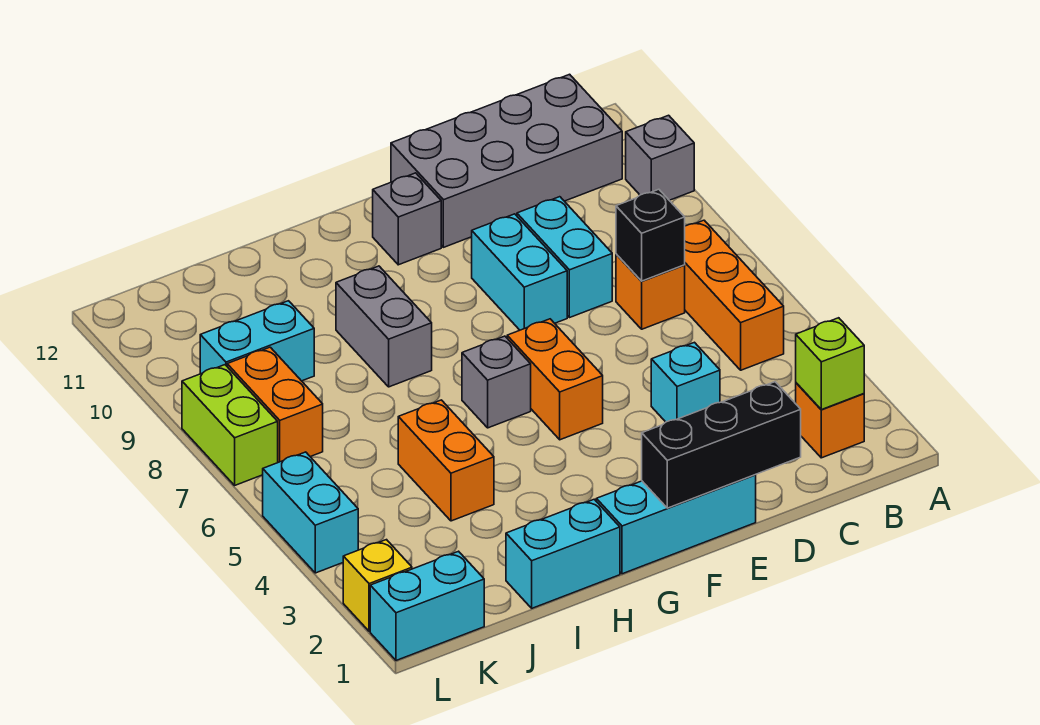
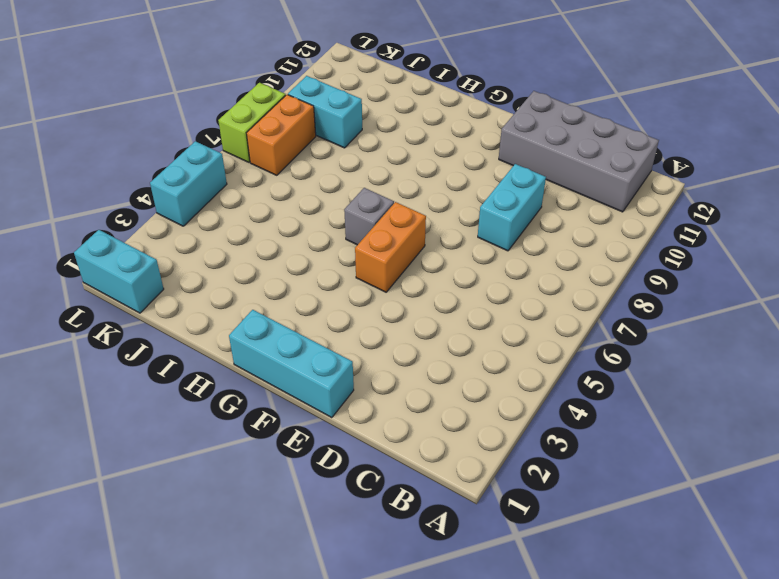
none -> grey brick A10 level 1
none -> orange brick B2 level 1
none -> orange brick B5:B7 level 1

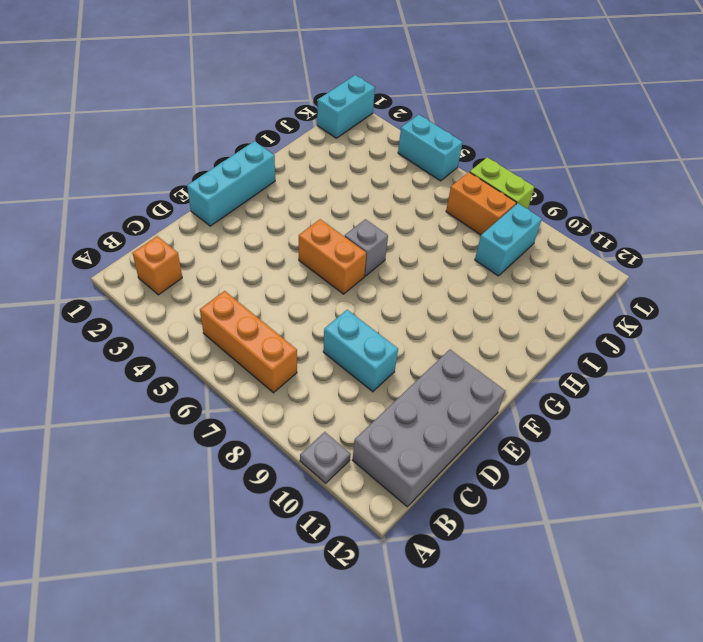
grey plate A10 level 1 -> grey brick A10 level 1
none -> orange brick C7 level 1
none -> cyan brick D4 level 1
none -> cyan brick E8:E9 level 1

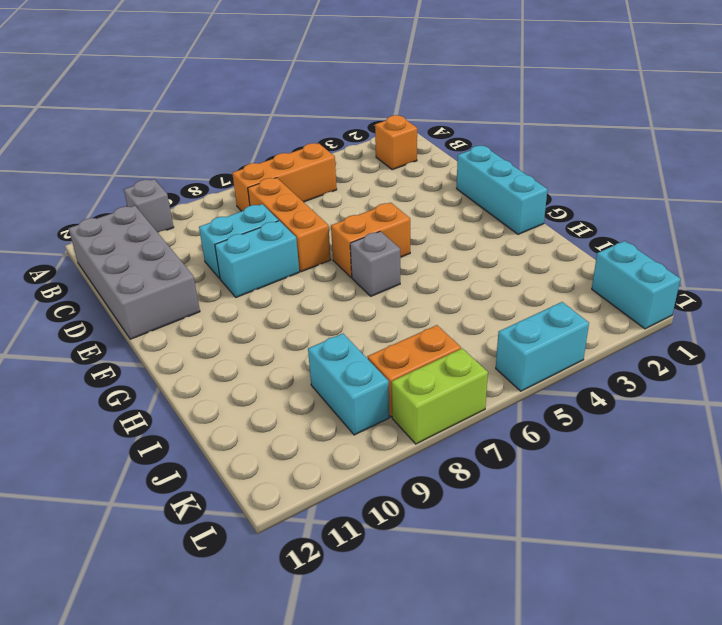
orange brick C7:E7 level 1 -> orange brick C7 level 1
none -> cyan brick D4 level 1
none -> grey brick F11 level 1
none -> cyan brick H1:I1 level 1

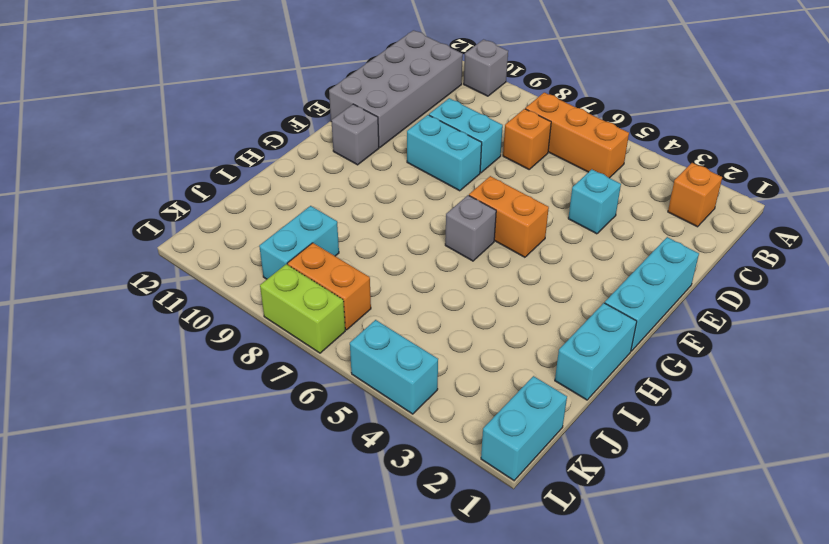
none -> grey brick H8:H9 level 1
none -> orange brick I4:I5 level 1
none -> yellow brick L2 level 1

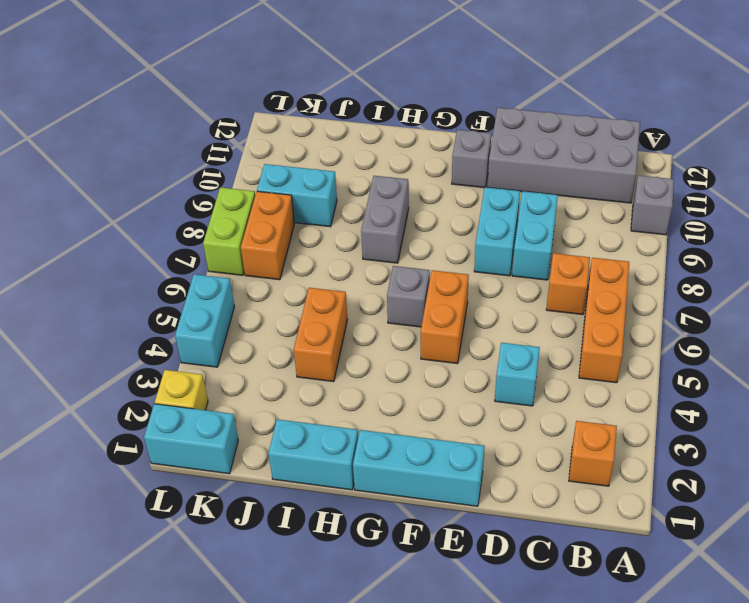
none -> lime brick B2 level 2
none -> black brick C7 level 2
none -> black brick D1:F1 level 2

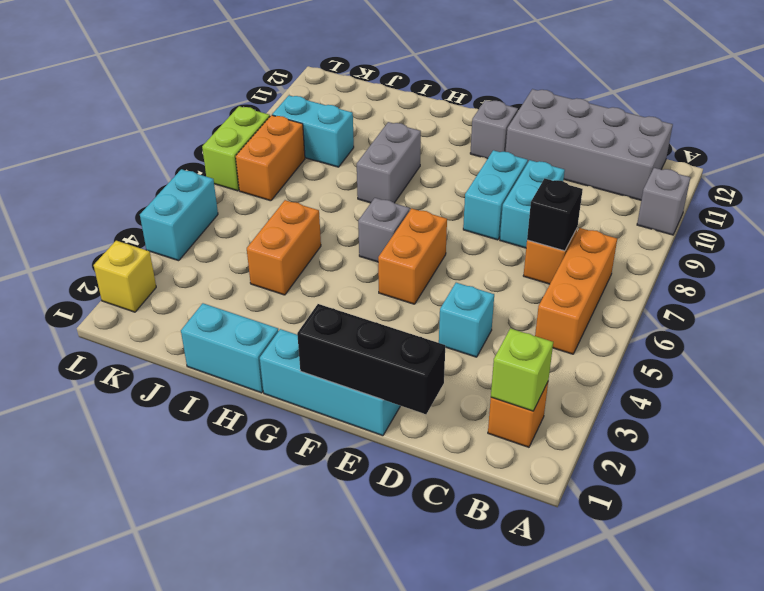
none -> cyan brick K1:L1 level 1

